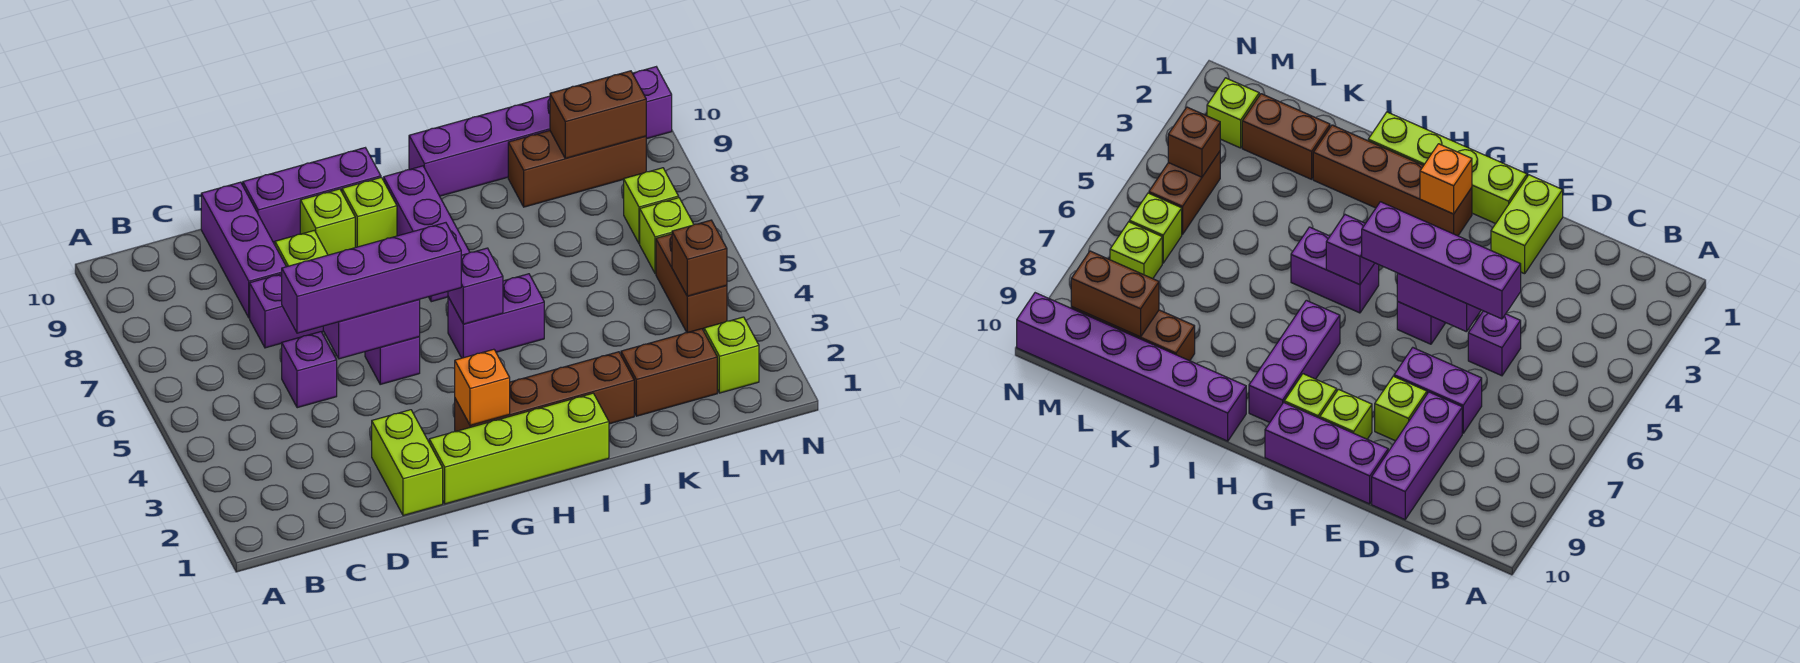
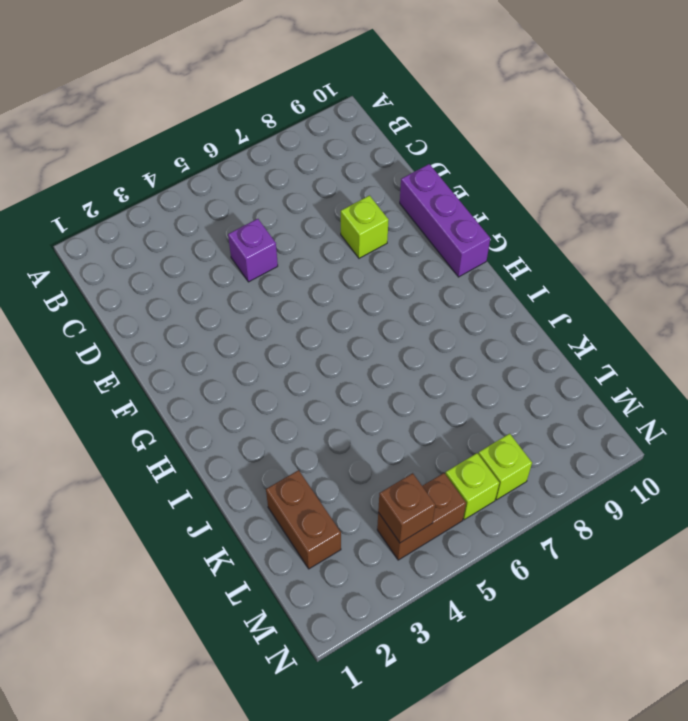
none -> purple brick D7:E7 level 1
none -> purple brick D8:D10 level 1
none -> lime brick E1:E2 level 1

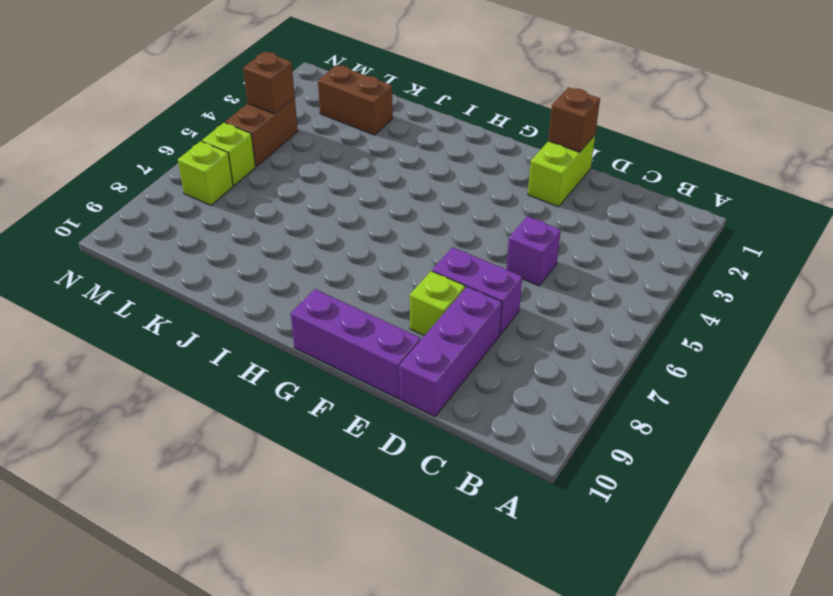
brown brick E1 level 2 -> none
none -> lime brick F1:I1 level 1
none -> purple brick F5 level 1
none -> lime brick F9 level 1

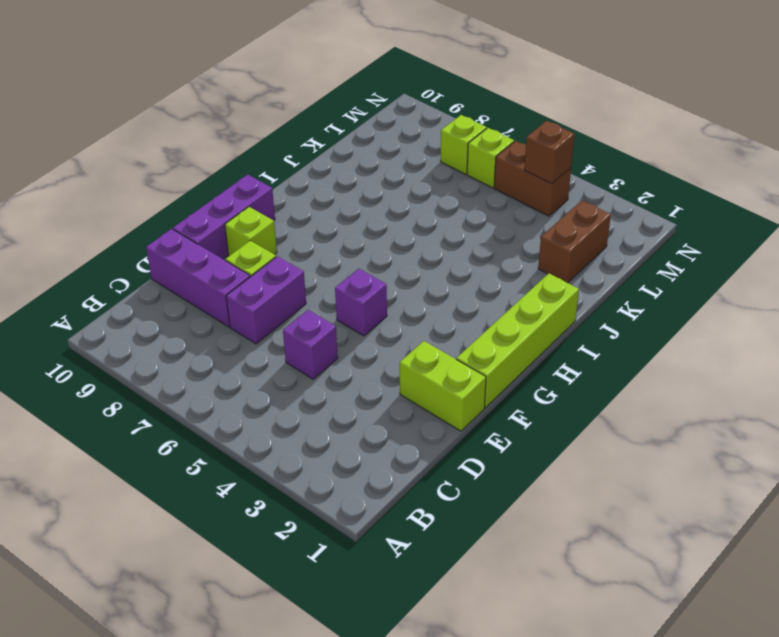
none -> brown brick G2:J2 level 1
none -> lime brick G9 level 1
none -> purple brick H5:I5 level 1

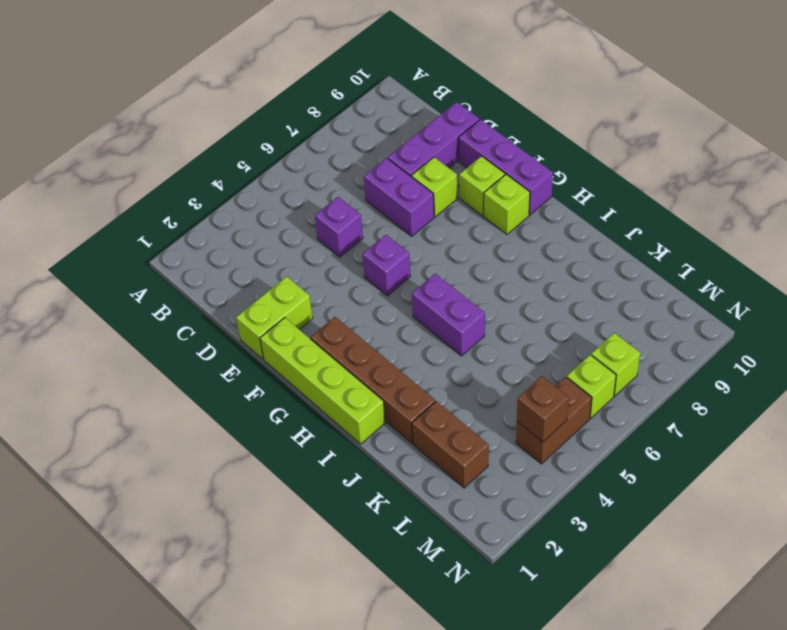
none -> purple brick H7:H9 level 1
none -> purple brick I10:N10 level 1
none -> brown brick K9:M9 level 1

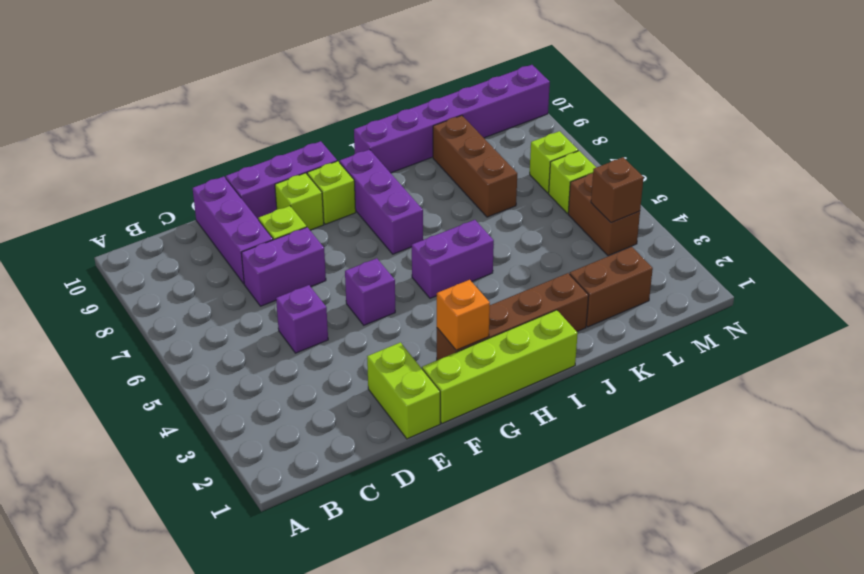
brown brick K7:K9 level 1 -> brown brick K9:M9 level 1
none -> lime brick M2 level 1
none -> purple brick E5:F5 level 2
none -> purple brick H5 level 2

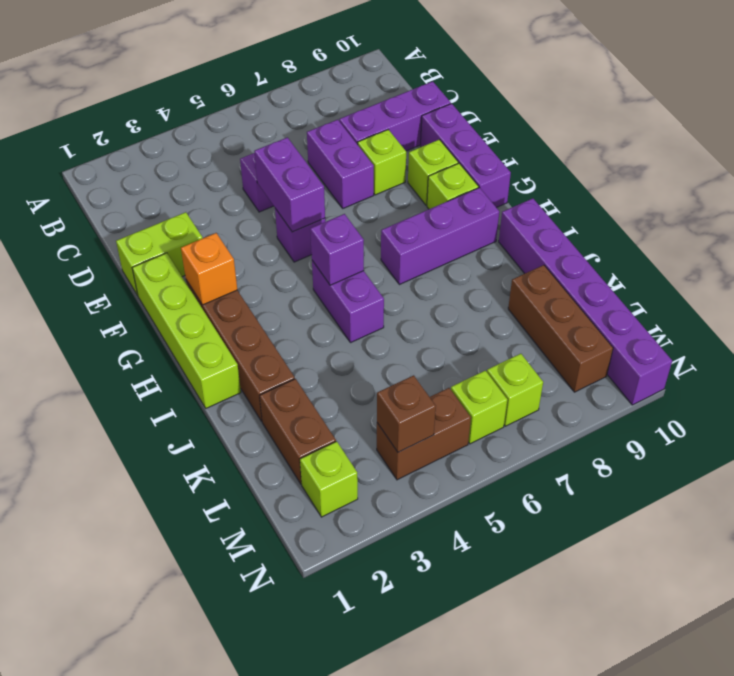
none -> brown brick L9:M9 level 2
none -> purple brick D5:G5 level 3

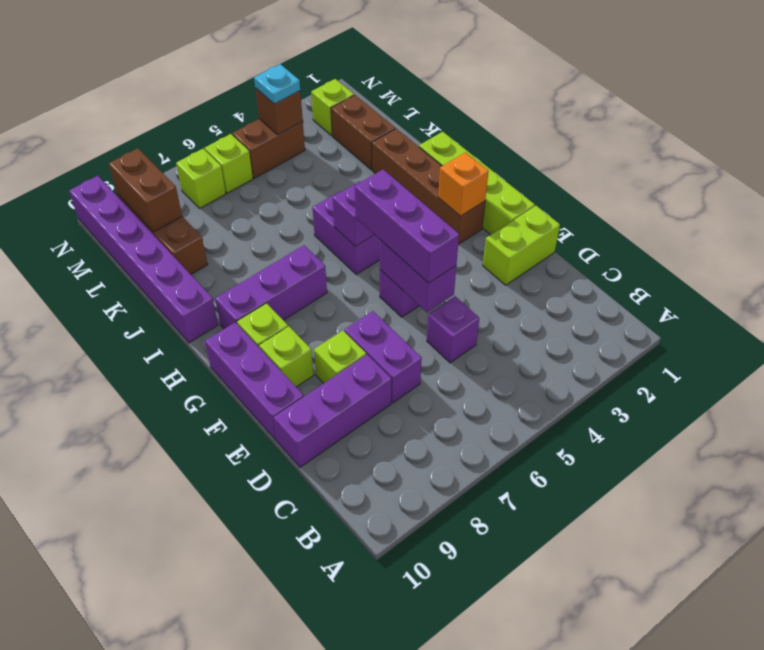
purple brick E5:G5 level 3 -> purple brick D5:G5 level 3
cyan plate M4 level 3 -> none

